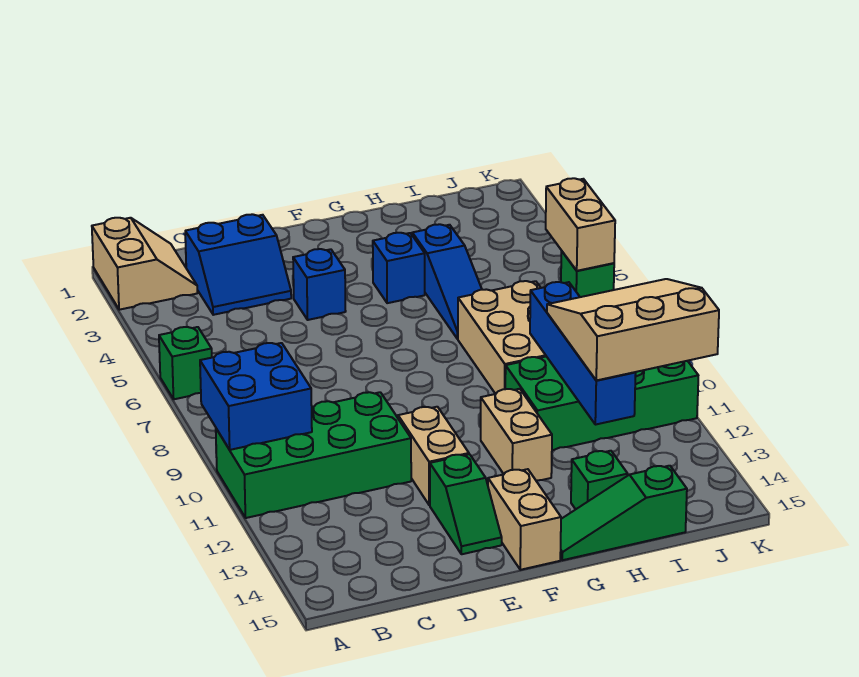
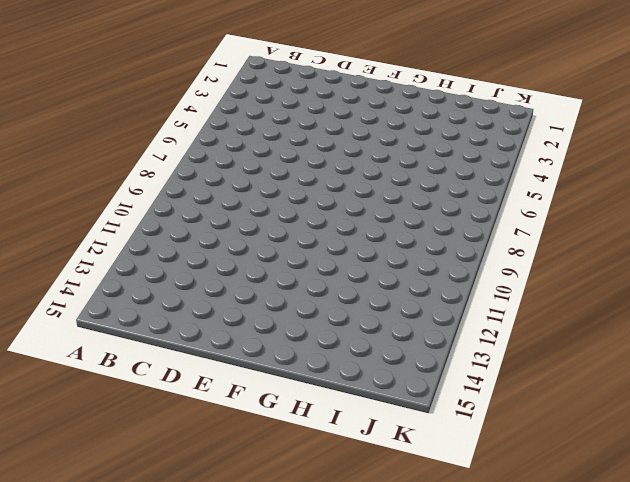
none -> tan slope A1:B2 level 1 top A
none -> green brick A6 level 1
none -> green brick A10:D11 level 1

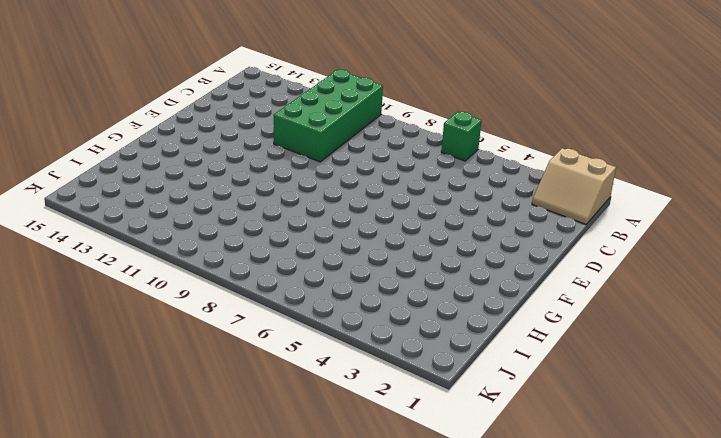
none -> blue slope C2:D3 level 1 top 2
none -> blue brick E4 level 1
none -> tan brick E11:E12 level 1

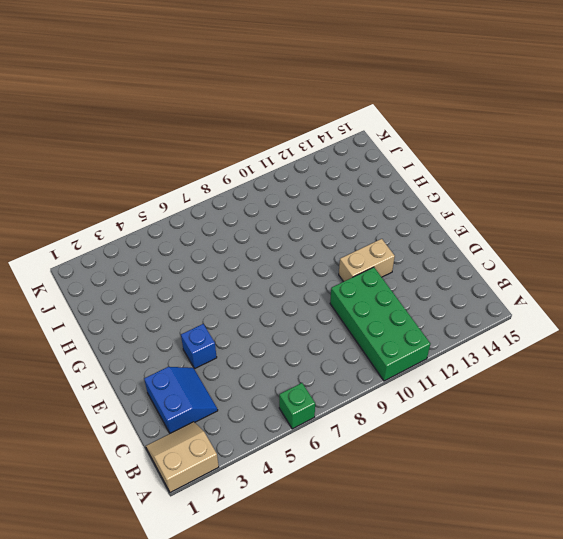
none -> green slope E13:E14 level 1 top 13
none -> tan brick F14:F15 level 1
none -> blue brick G4 level 1

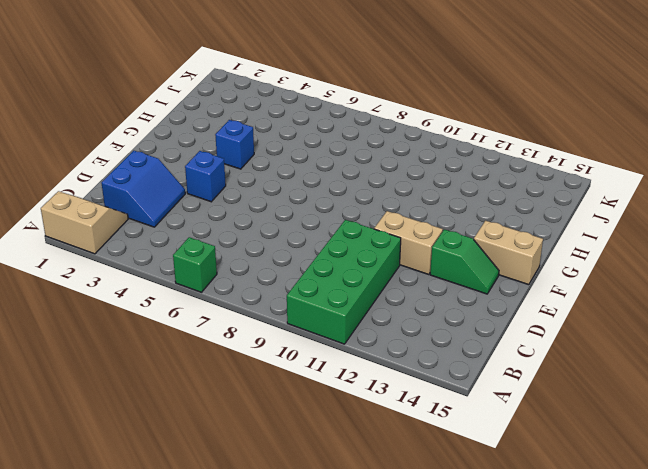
none -> tan brick G11:G12 level 1
none -> green slope G15:I15 level 1 top I
none -> blue slope H4:H6 level 1 top 4

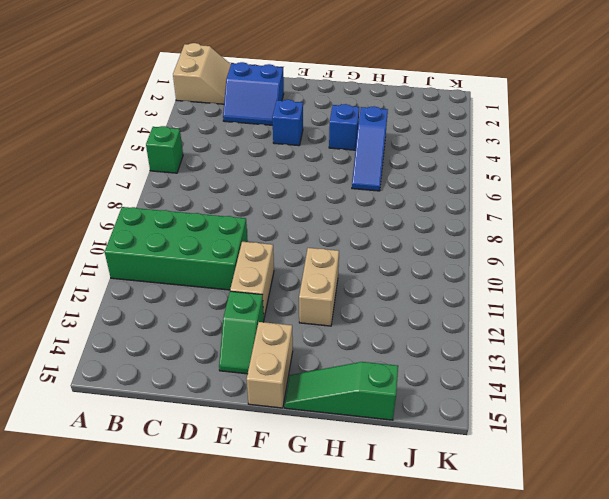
none -> tan brick H7:I9 level 1
none -> green brick H10:K11 level 1
none -> green brick H14 level 1

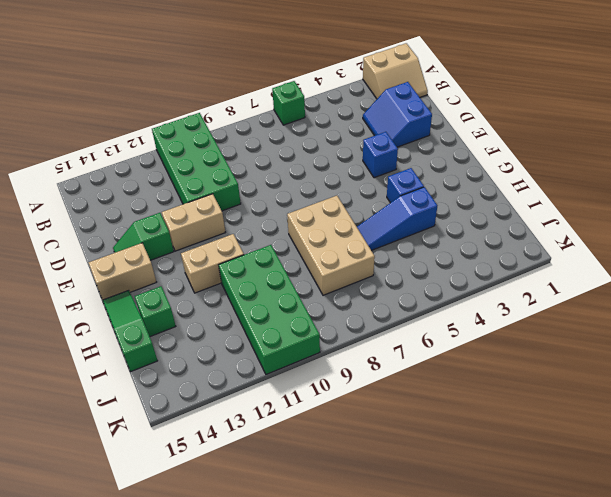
tan brick G7:I8 level 1 -> tan brick H7:I9 level 1
none -> green brick K6 level 1
none -> blue brick A9:B10 level 2
none -> blue brick I9:I12 level 2

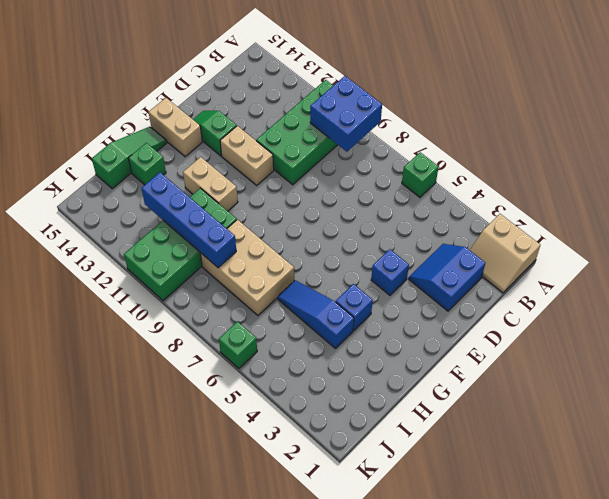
none -> tan brick K5:K6 level 2
none -> tan slope I10:K12 level 3 top 12

